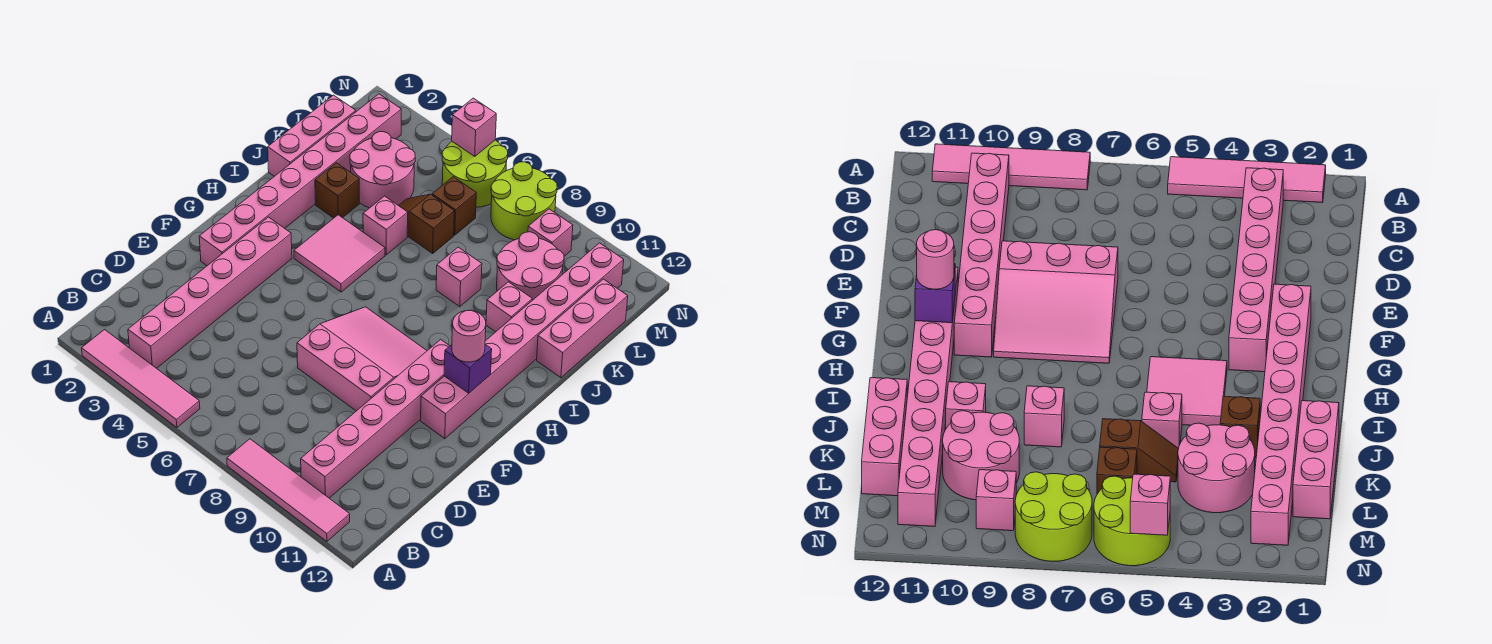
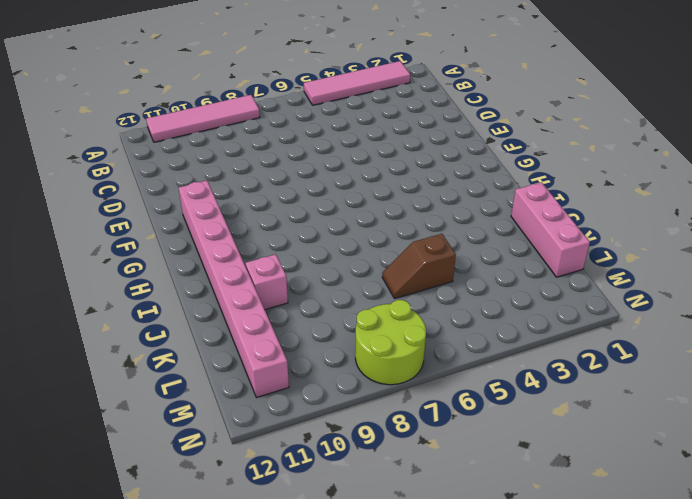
brown slope K5:K6 level 1 top 5 -> brown slope K5:K6 level 1 top 6
none -> pink brick B3:G3 level 1
none -> pink brick B10:G10 level 1
none -> pink slope E7:G9 level 1 top E

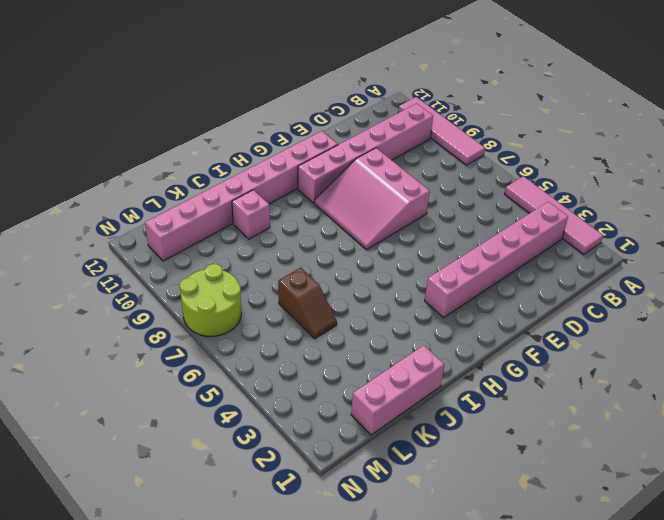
none -> pink brick F2:M2 level 1
none -> pink tile H4:I5 level 1
none -> brown brick J3 level 1

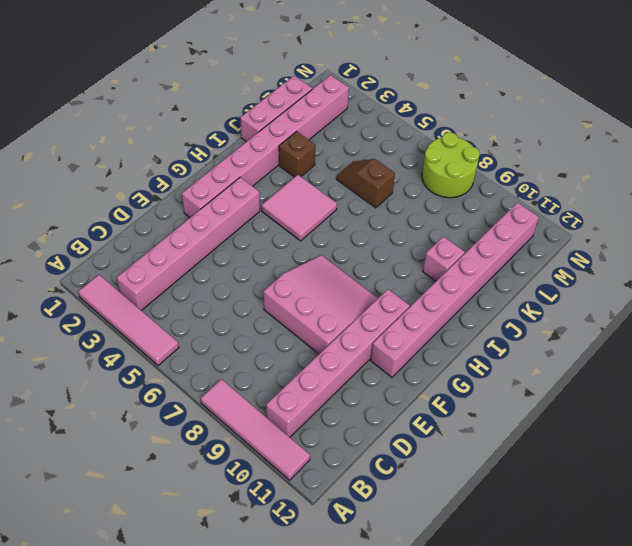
none -> pink brick J5 level 1
none -> pink brick J8 level 1
none -> pink brick J12:L12 level 1

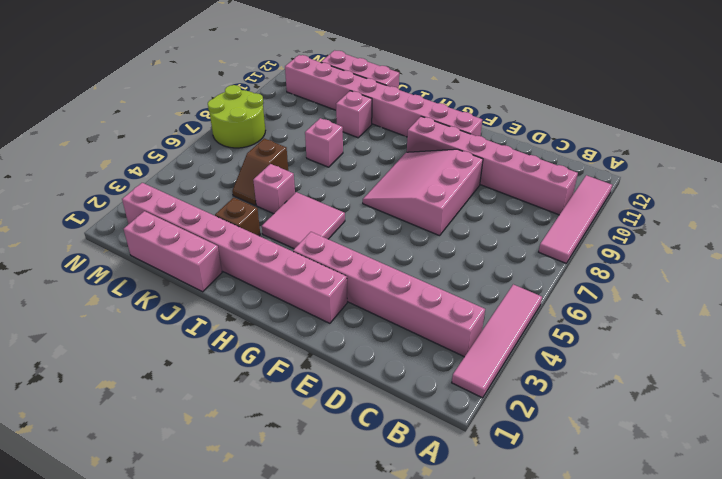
none -> pink round brick K3:L4 level 1
none -> pink round brick K9:L10 level 1
none -> brown brick L6 level 1

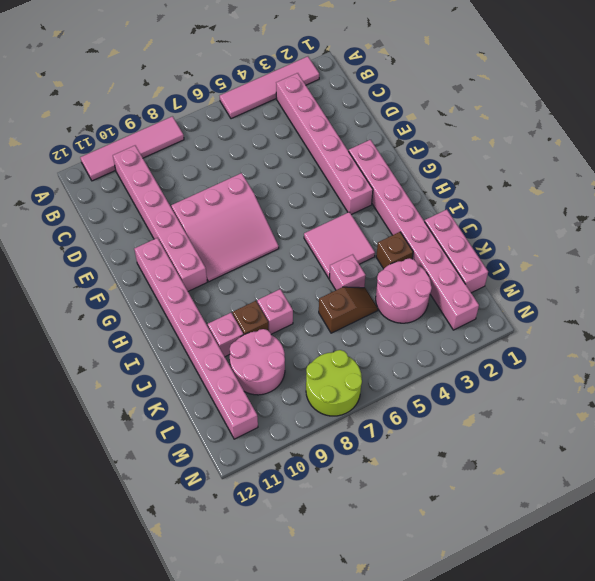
brown brick J9 level 1 -> brown brick L6 level 1
none -> pink brick J12:L12 level 1
none -> lime round brick M5:N6 level 1
none -> pink brick M9 level 1

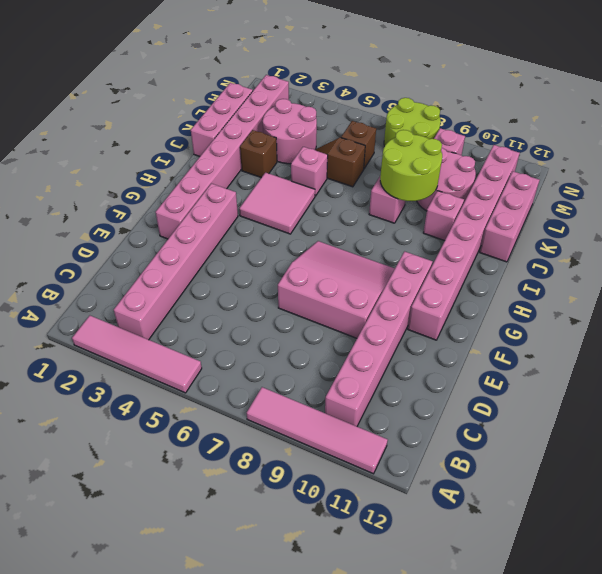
lime round brick J8:K9 level 2 -> lime round brick M5:N6 level 1
none -> purple brick G11 level 2
none -> pink brick N5 level 2
none -> pink round brick G11 level 3

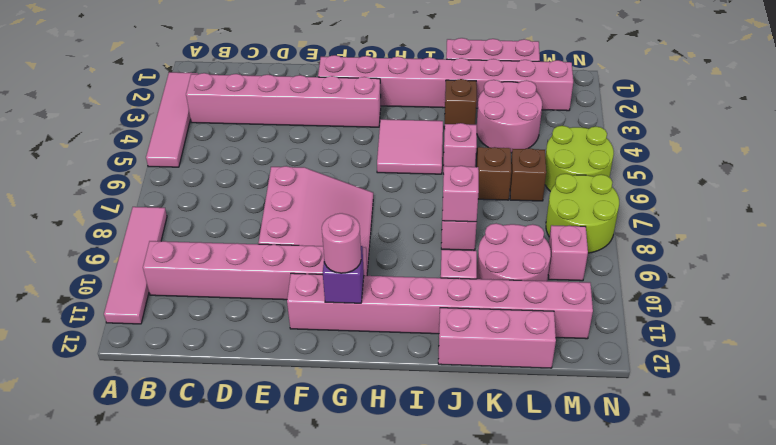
pink brick J8 level 2 -> pink brick N5 level 2

